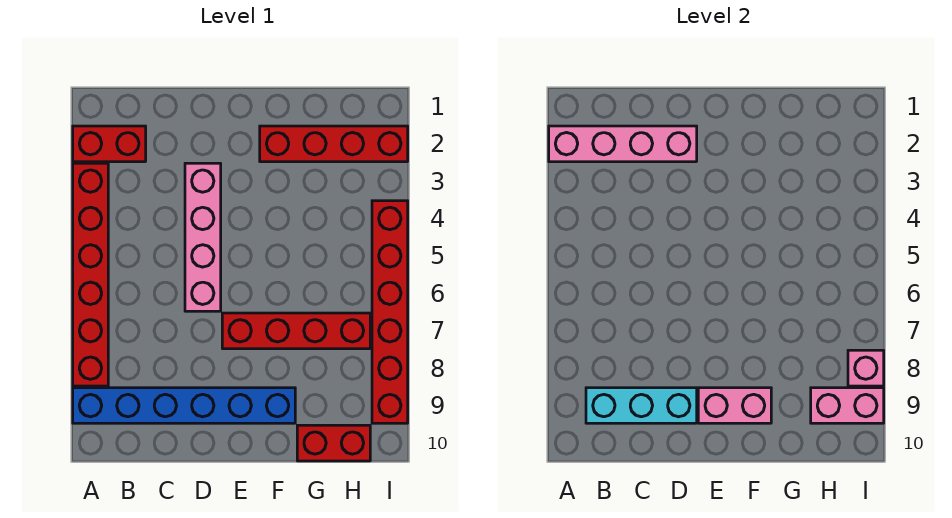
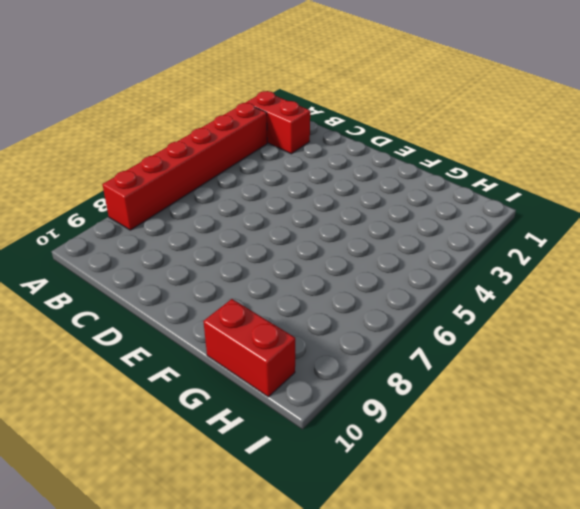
none -> blue brick A9:F9 level 1
none -> pink brick D3:D6 level 1
none -> red brick E7:H7 level 1

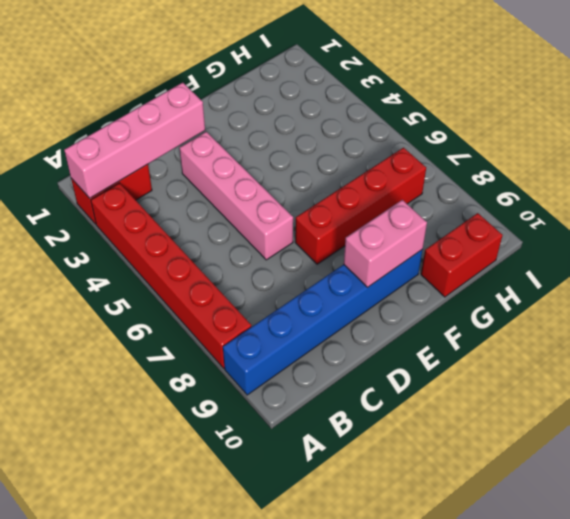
none -> red brick F2:I2 level 1
none -> red brick I4:I9 level 1
none -> cyan brick B9:D9 level 2

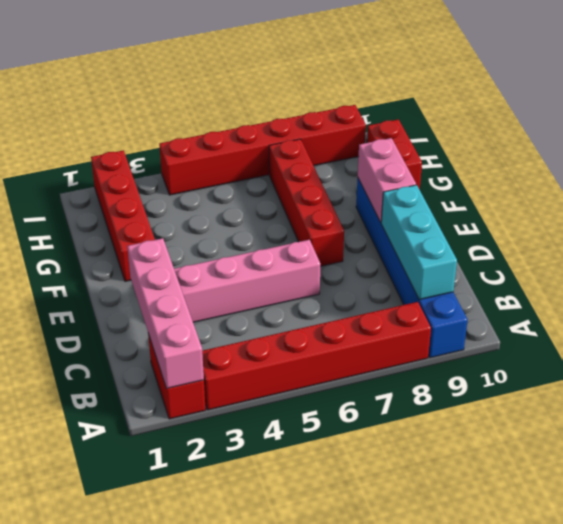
none -> pink brick H9:I9 level 2
none -> pink brick I8 level 2

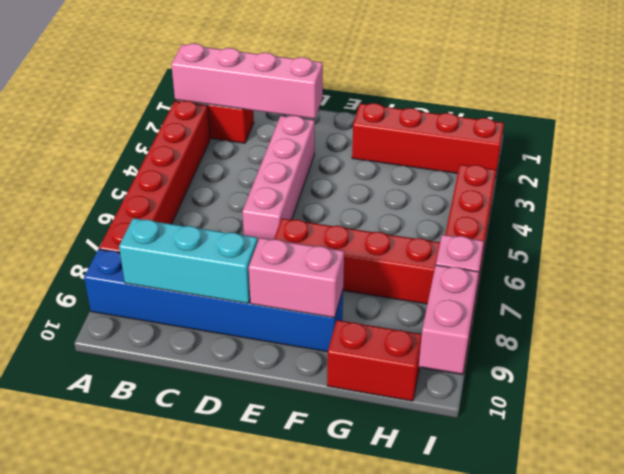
pink brick I9:I10 level 2 -> pink brick H9:I9 level 2

